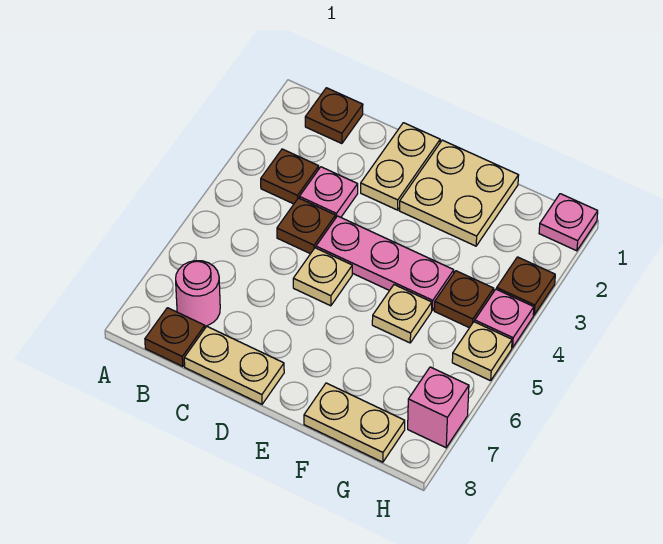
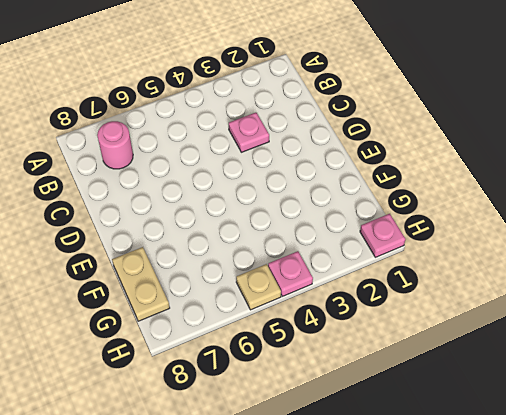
none -> brown plate B1 level 1
none -> brown plate B3 level 1
none -> brown plate B8 level 1

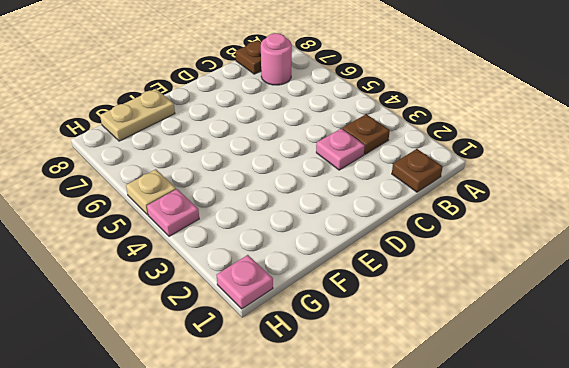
none -> brown plate C4 level 1
none -> tan plate C8:D8 level 1
none -> tan plate D1:D2 level 1

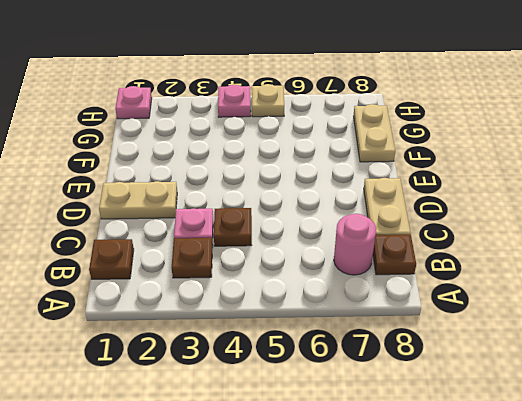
none -> pink plate D4:F4 level 1
none -> tan plate D5 level 1
none -> tan plate E1:F2 level 1

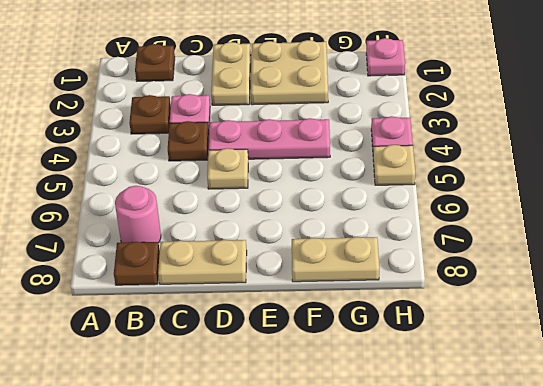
none -> tan plate F5 level 1
none -> brown plate G4 level 1
none -> brown plate H3 level 1

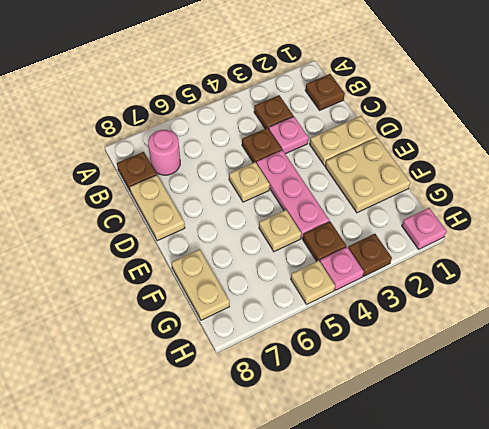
none -> pink brick H7 level 1

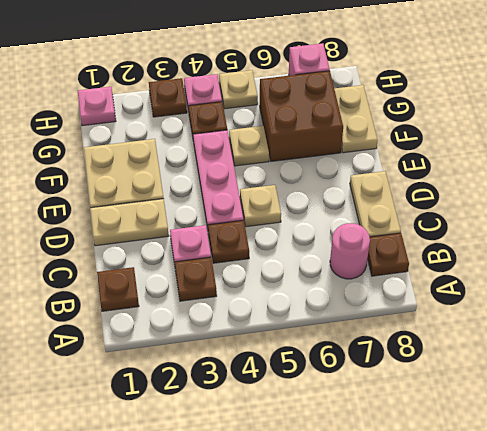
brown brick F6:G7 level 1 -> none

